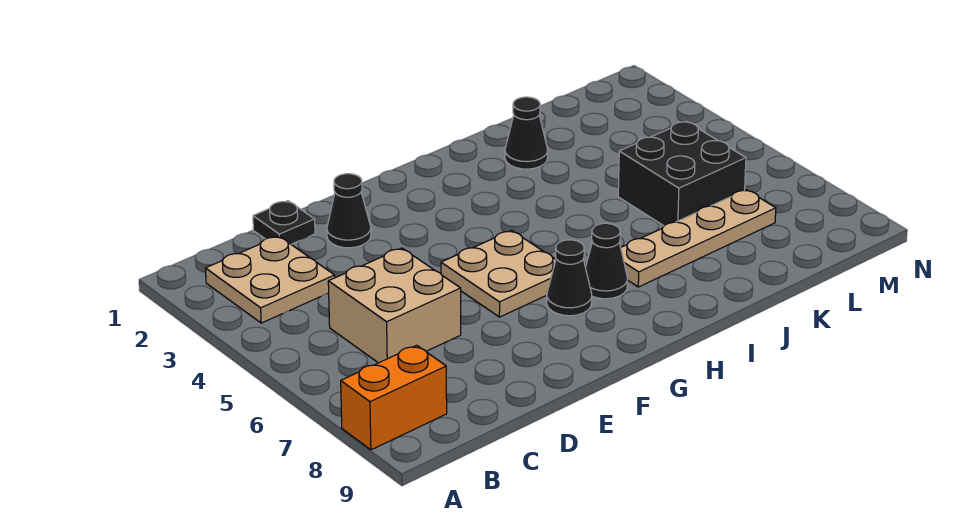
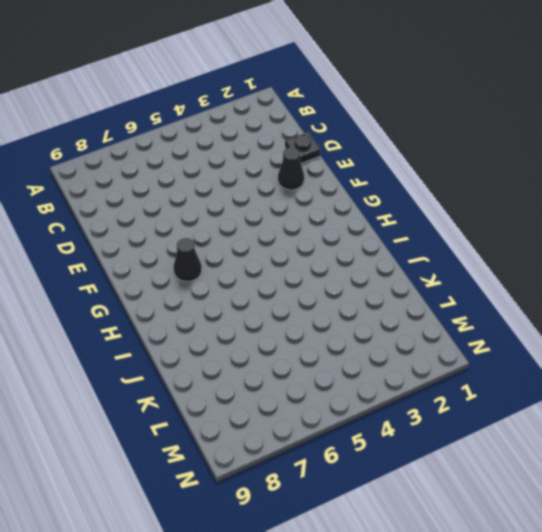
none -> orange brick A8:B8 level 1
none -> tan plate B2:C3 level 1

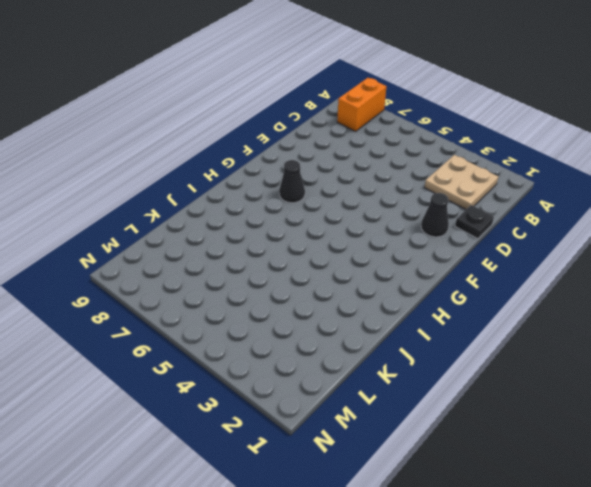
none -> tan brick C5:D6 level 1
none -> tan plate F5:G6 level 1

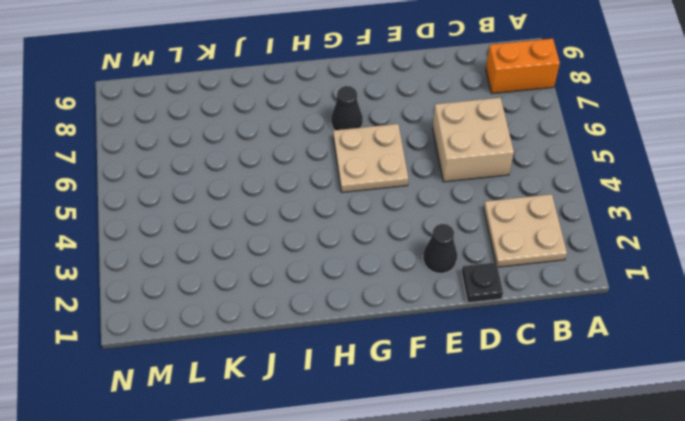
none -> black cone H7 level 1
none -> tan plate I7:L7 level 1

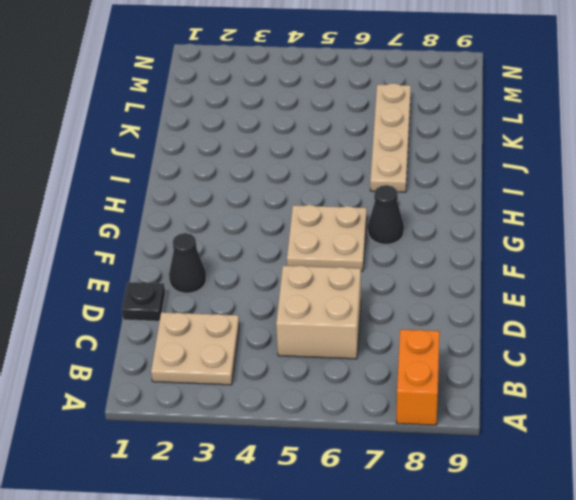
none -> black cone H7 level 1
none -> black cone J2 level 1

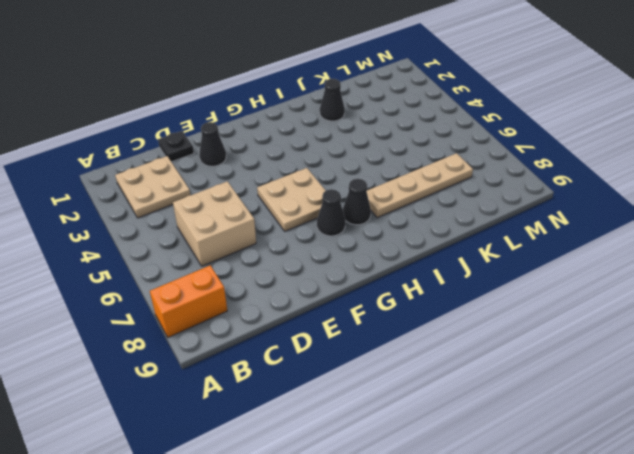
none -> black brick K5:L6 level 1

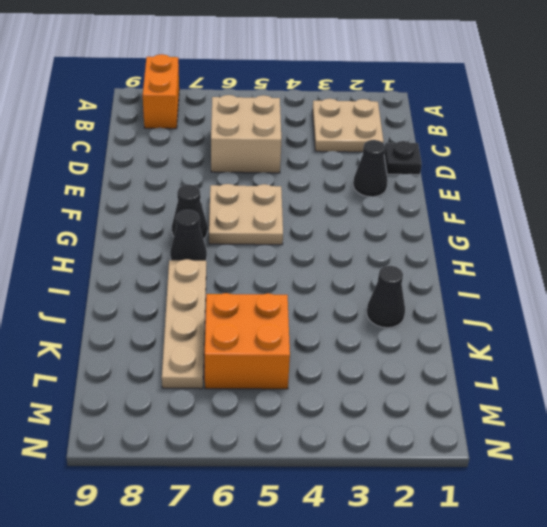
orange brick K5:L6 level 1 -> black brick K5:L6 level 1

